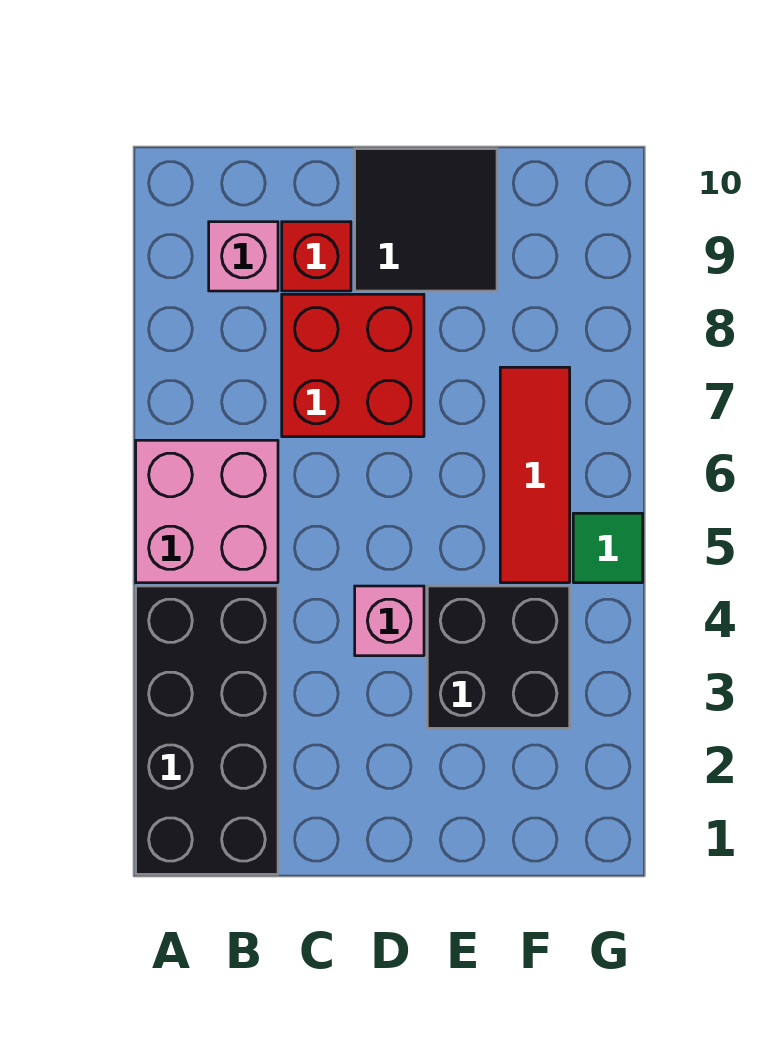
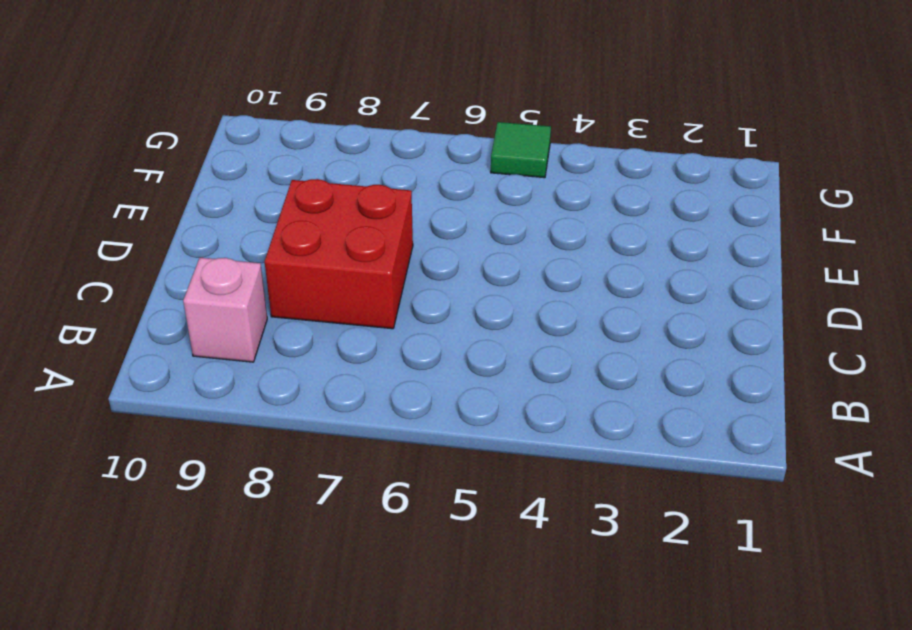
none -> black brick A1:B4 level 1
none -> pink brick A5:B6 level 1

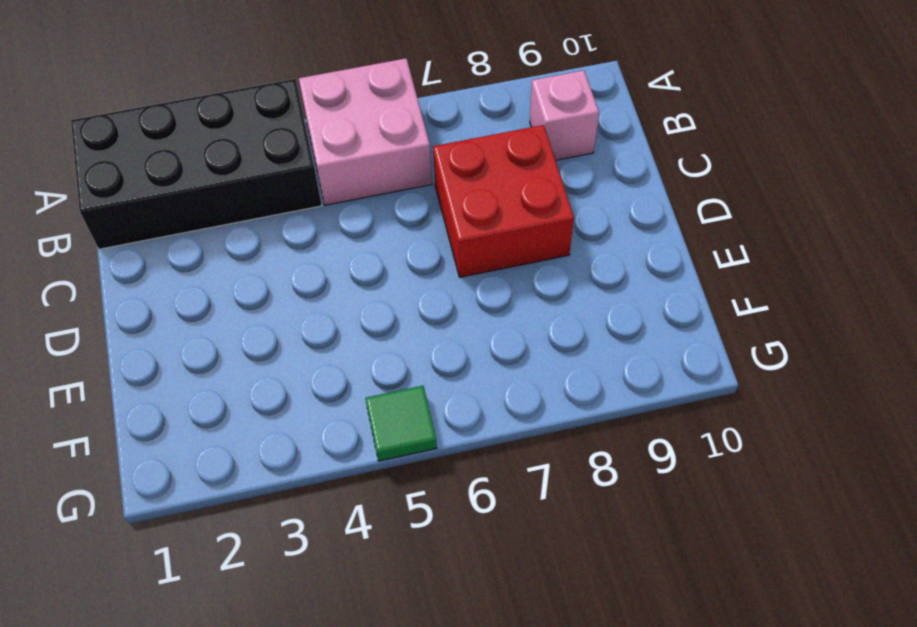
none -> red brick C9 level 1
none -> pink brick D4 level 1

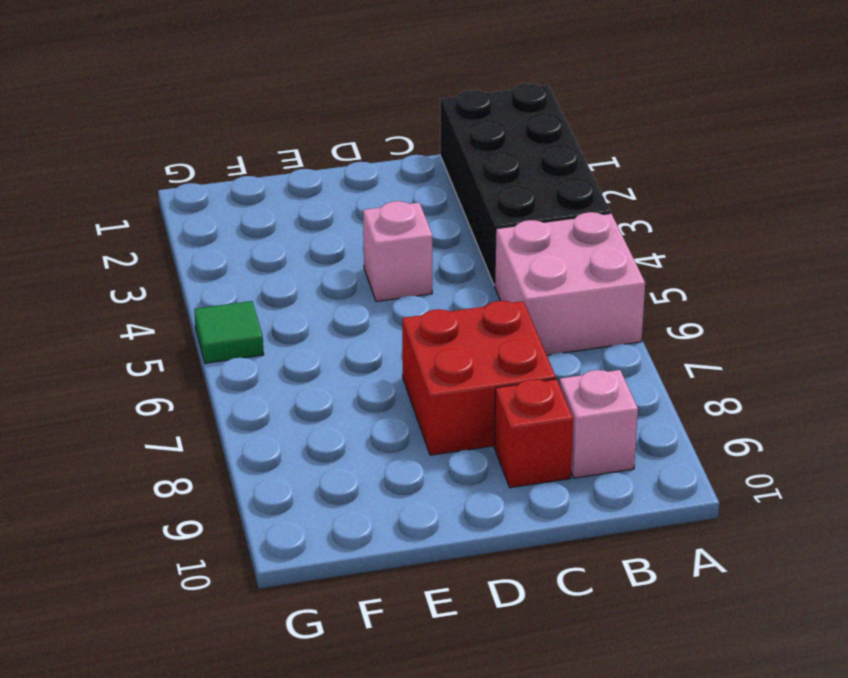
none -> black tile D9:E10 level 1
none -> black brick E3:F4 level 1

